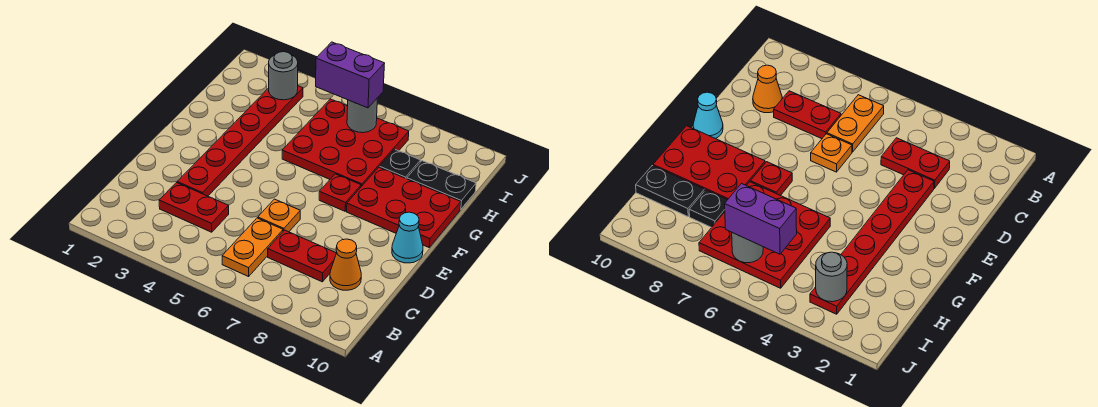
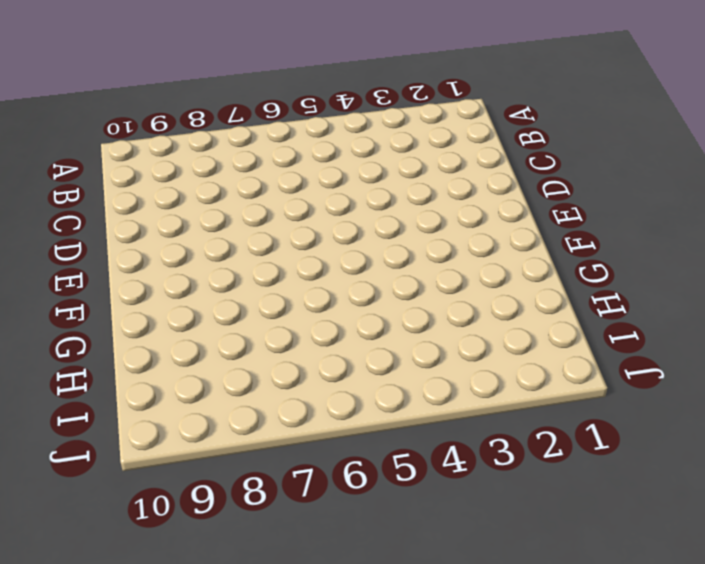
none -> orange plate B6:C6 level 1
none -> red plate C3:C4 level 1
none -> red plate C7:C8 level 1

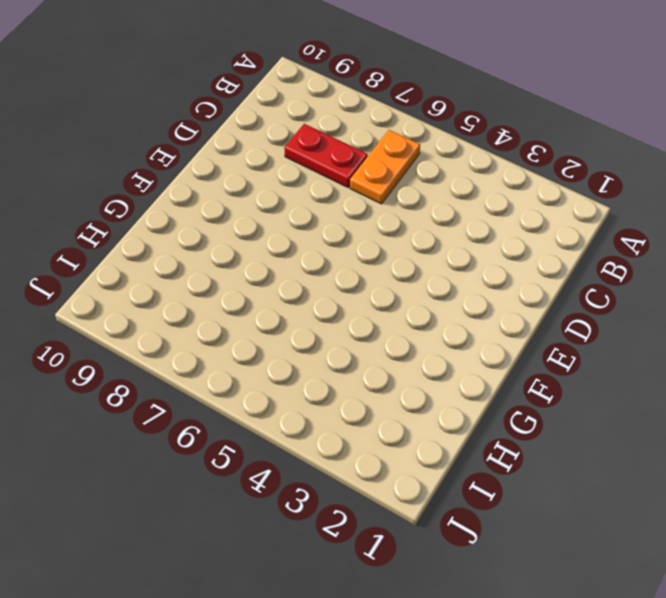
none -> red plate C3:C4 level 1
none -> orange cone C9 level 1
none -> red plate D3:I3 level 1

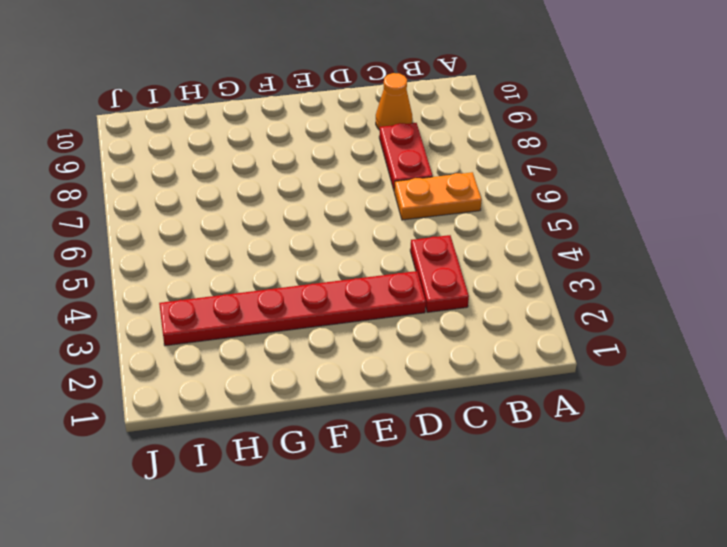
none -> orange plate D6 level 1
none -> cyan cone E10 level 1
none -> red plate F7 level 1

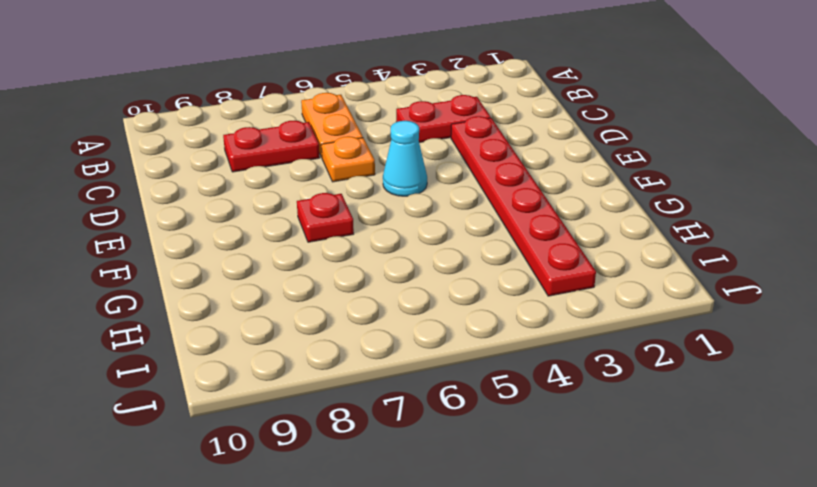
cyan cone E5 level 1 -> cyan cone E10 level 1
none -> orange cone C9 level 1
none -> red plate F8:G10 level 1
none -> red plate G5:I7 level 1

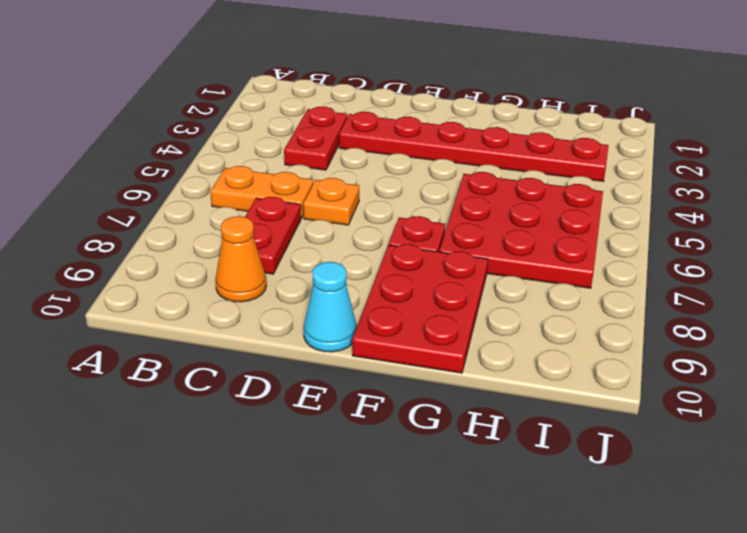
none -> black plate H8 level 1
none -> black plate H9:H10 level 1
none -> grey round brick I3 level 2

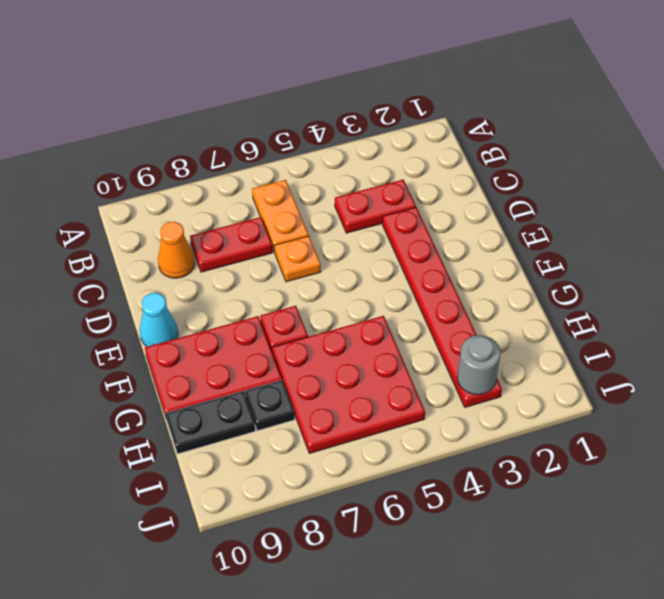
none -> grey round brick I6 level 2
none -> purple brick I5:I6 level 3

